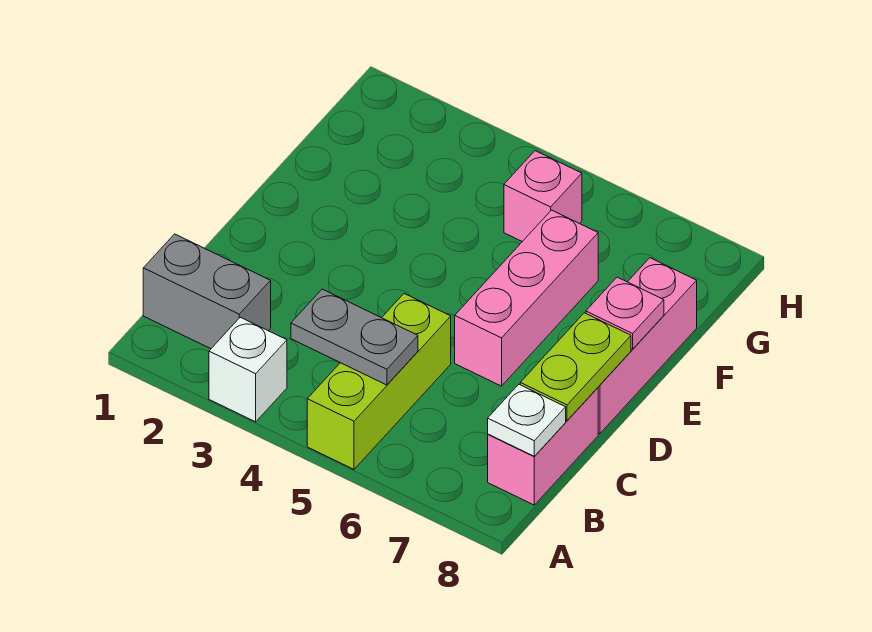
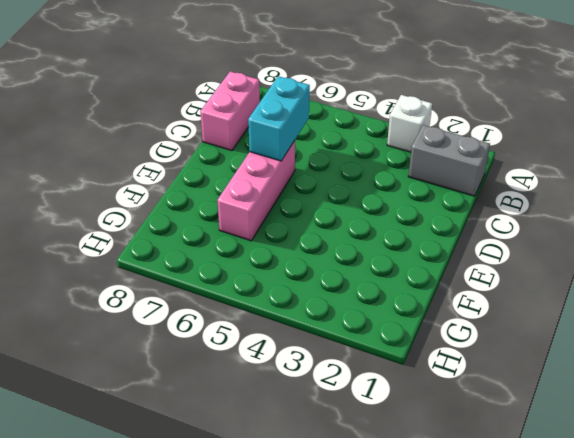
cyan brick C6:D6 level 2 -> none
none -> lime brick A5:C5 level 1
none -> pink brick D8:F8 level 1

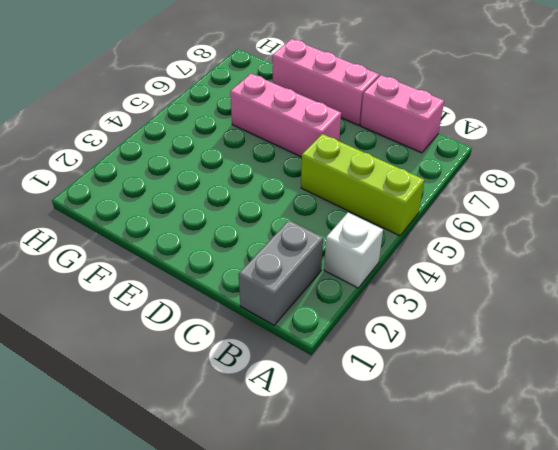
none -> pink brick G5 level 1
none -> grey plate B4:B5 level 2

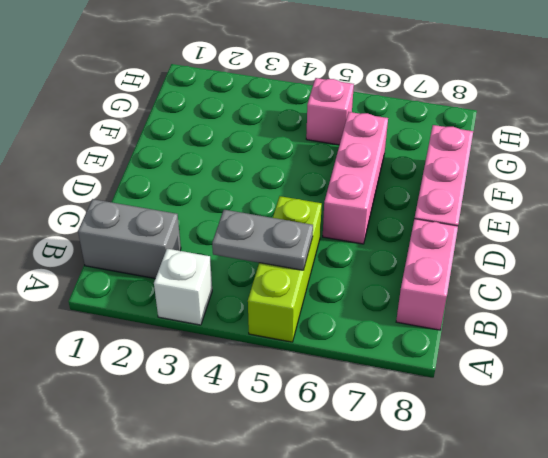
none -> white plate B8 level 2
none -> lime plate C8:D8 level 2

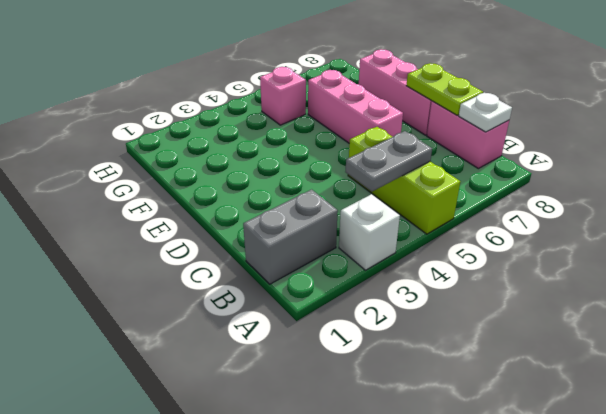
none -> pink plate E8 level 2

